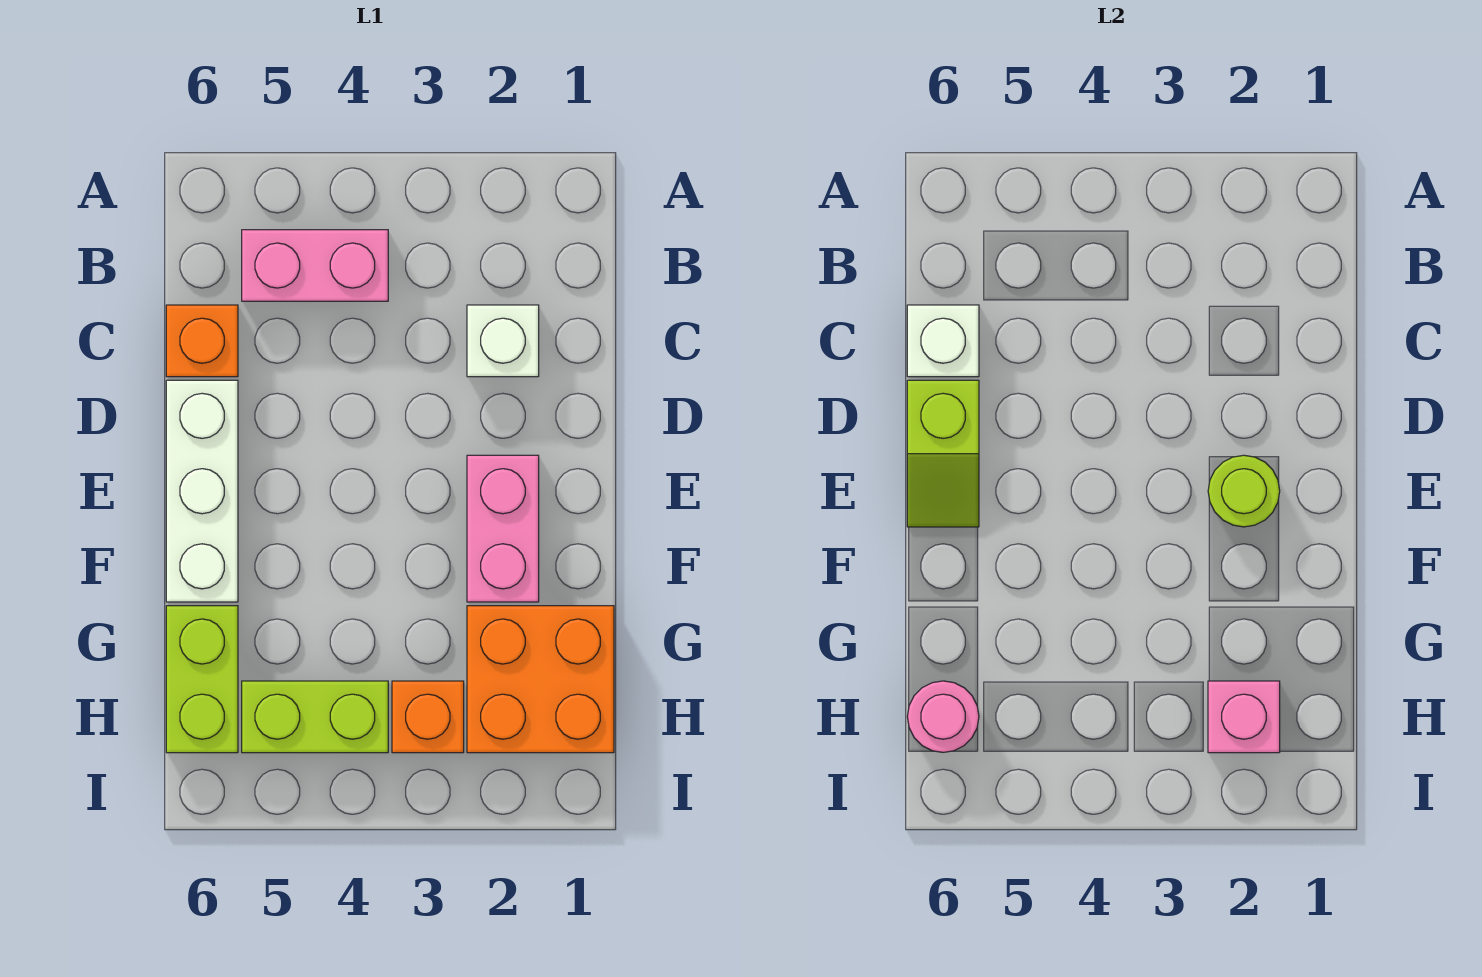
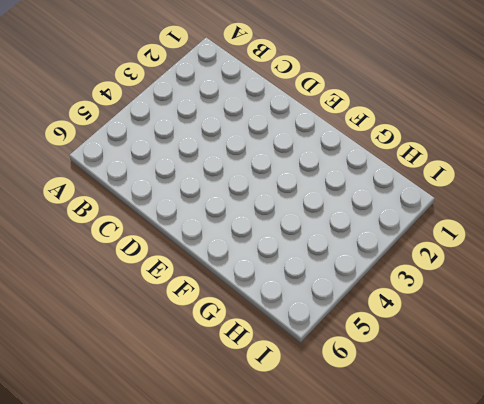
none -> pink brick B4:B5 level 1
none -> white brick C2 level 1
none -> orange brick C6 level 1

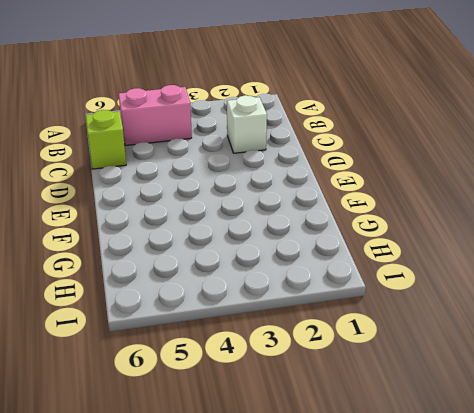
lime brick C6 level 1 -> orange brick C6 level 1
none -> white brick D6:F6 level 1
none -> pink brick E2:F2 level 1
none -> orange brick G1:H2 level 1

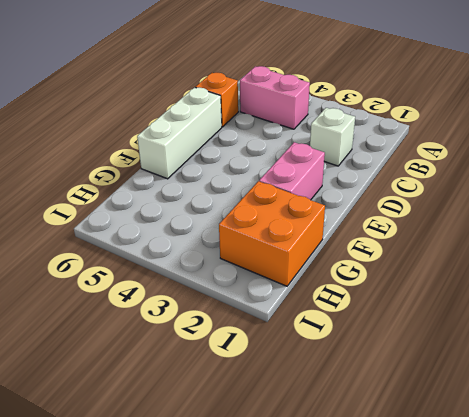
none -> lime brick G6:H6 level 1
none -> orange brick H3 level 1
none -> lime brick H4:H5 level 1

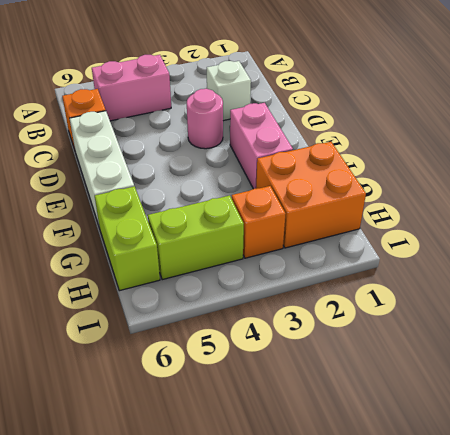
pink round brick D3 level 1 -> pink round brick H6 level 2
none -> white brick C6 level 2
none -> lime slope D6:E6 level 2 top D
none -> lime round brick E2 level 2

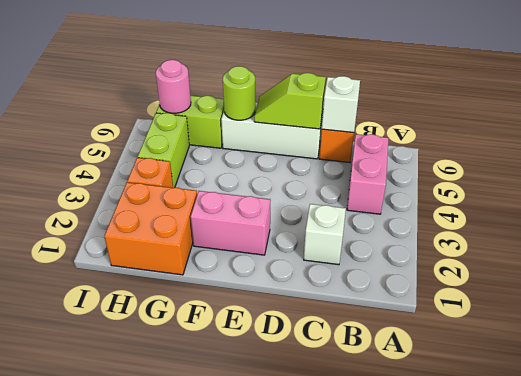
lime round brick F6 level 2 -> lime round brick E2 level 2
none -> pink brick H2 level 2

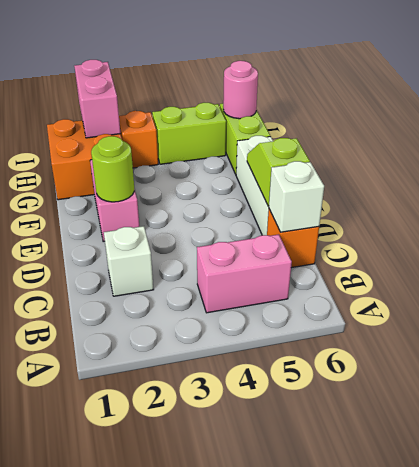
pink brick H2:I2 level 2 -> pink brick H2 level 2

